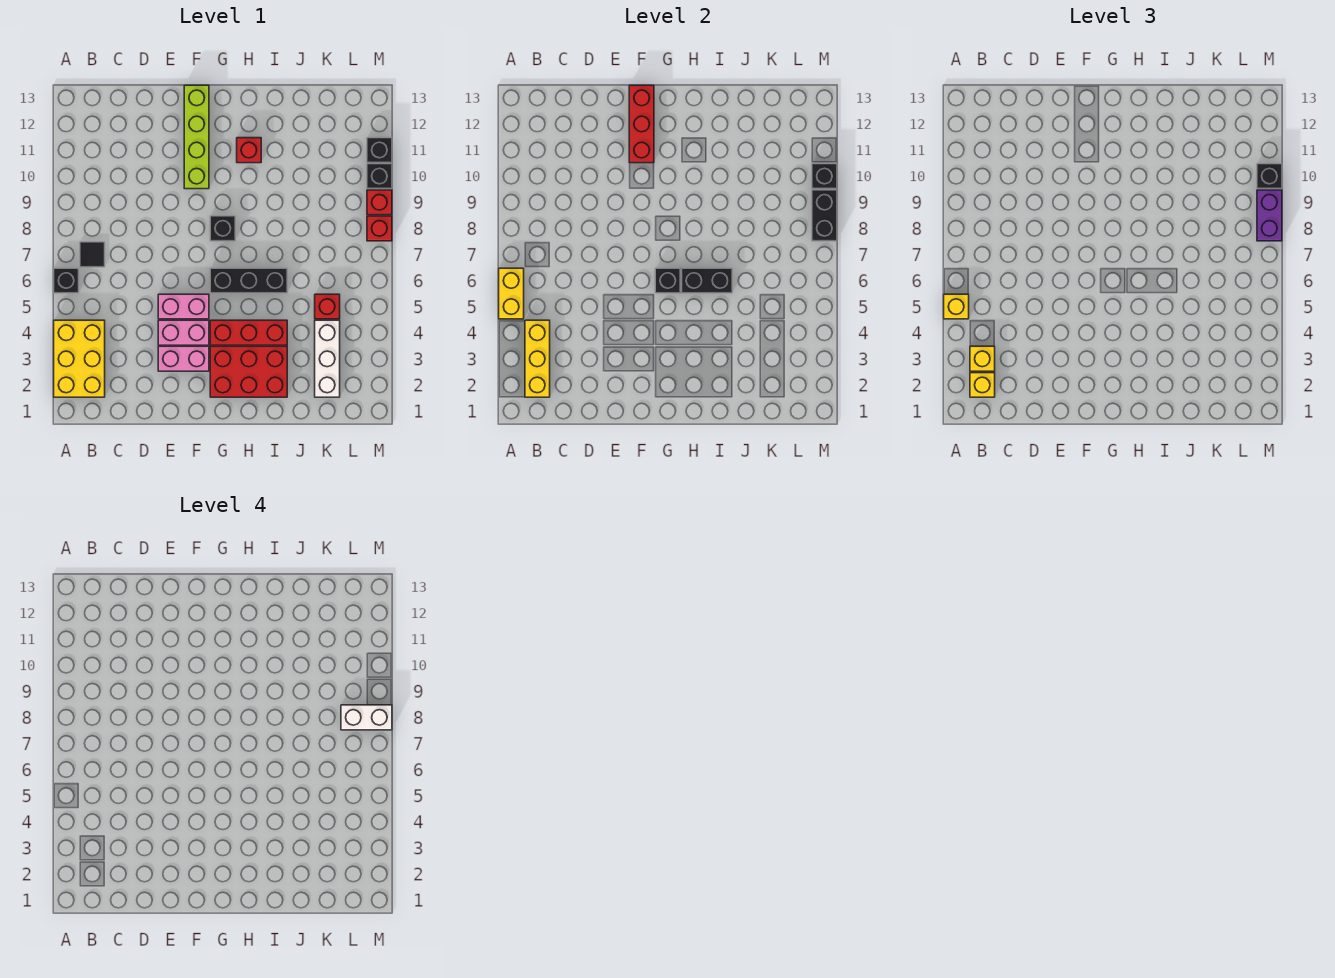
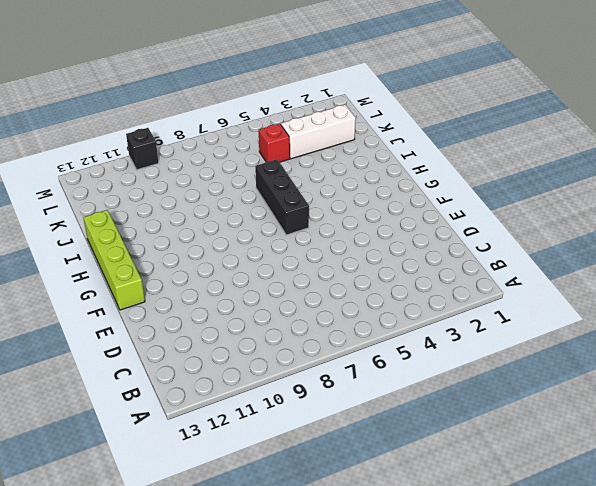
lime brick F13:I13 level 1 -> lime brick F10:F13 level 1
none -> yellow brick A2:B4 level 1
none -> black brick A6 level 1
none -> black tile B7 level 1
none -> pink brick E3:F3 level 1

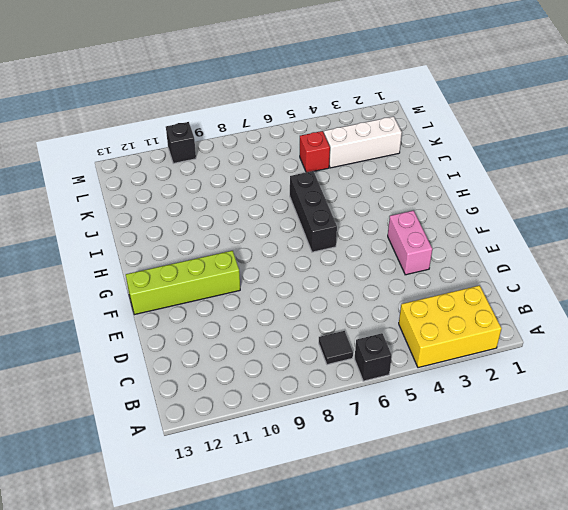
none -> pink brick E4:F4 level 1
none -> pink brick E5:F5 level 1
none -> red brick G2:I3 level 1
none -> red brick G4:I4 level 1

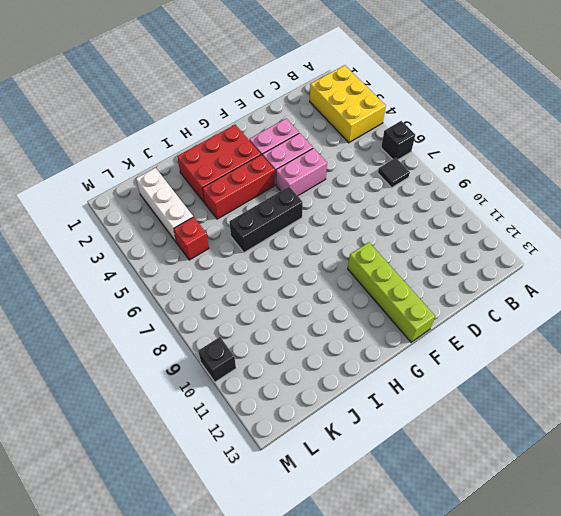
none -> black brick G8 level 1
none -> red brick H11 level 1
none -> red brick M8 level 1
none -> red brick M9 level 1

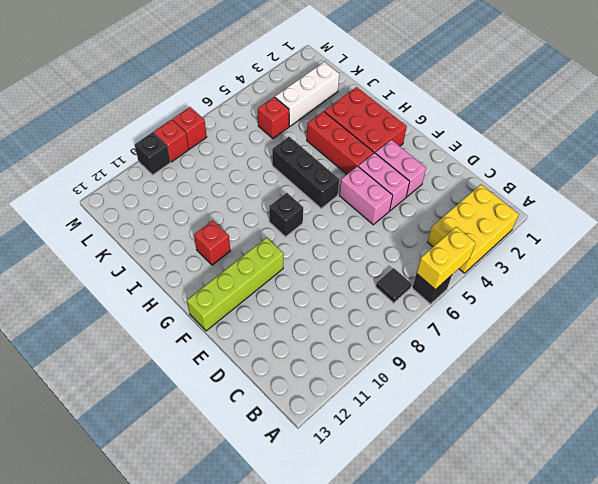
none -> black brick M11 level 1
none -> yellow brick B2:B4 level 2
none -> red brick F11:F13 level 2
none -> black brick G6 level 2

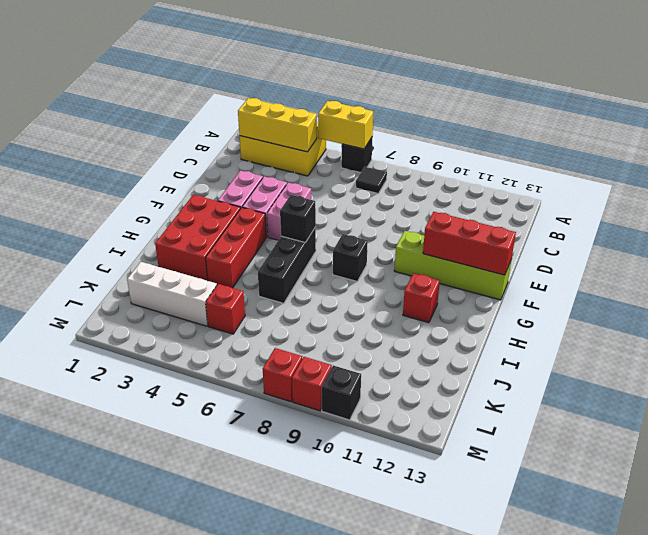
none -> black brick M11 level 1
none -> black brick H6:I6 level 2
none -> black brick M8:M9 level 2
none -> black brick M10 level 2

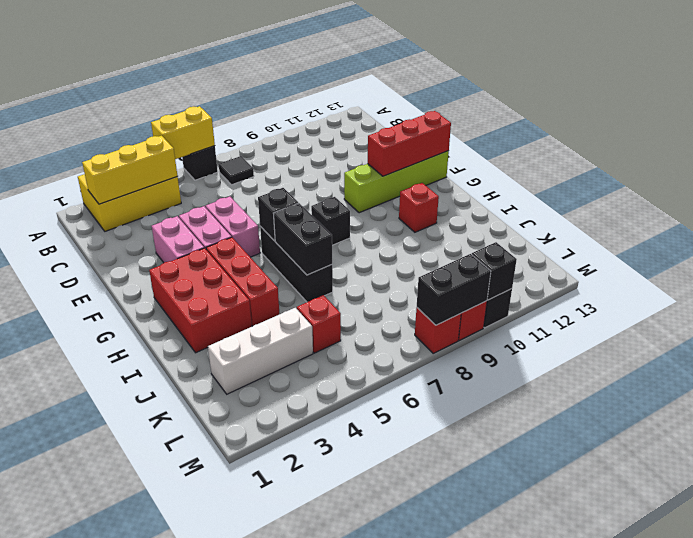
none -> black brick M11 level 1
none -> yellow brick A5 level 3
none -> yellow brick B2 level 3
none -> yellow brick B3 level 3

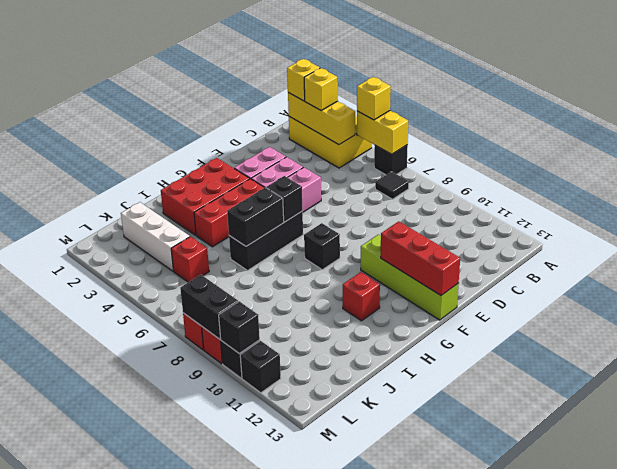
none -> purple brick M8:M9 level 3
none -> black brick M10 level 3
none -> white brick L8:M8 level 4

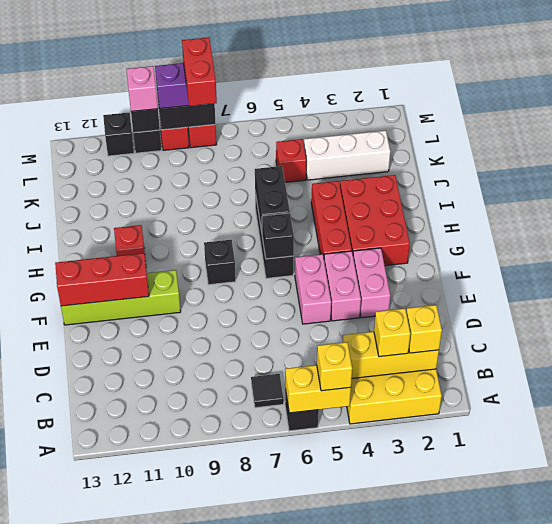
red brick L8:M8 level 4 -> white brick L8:M8 level 4
pink brick M10 level 3 -> black brick M10 level 3

